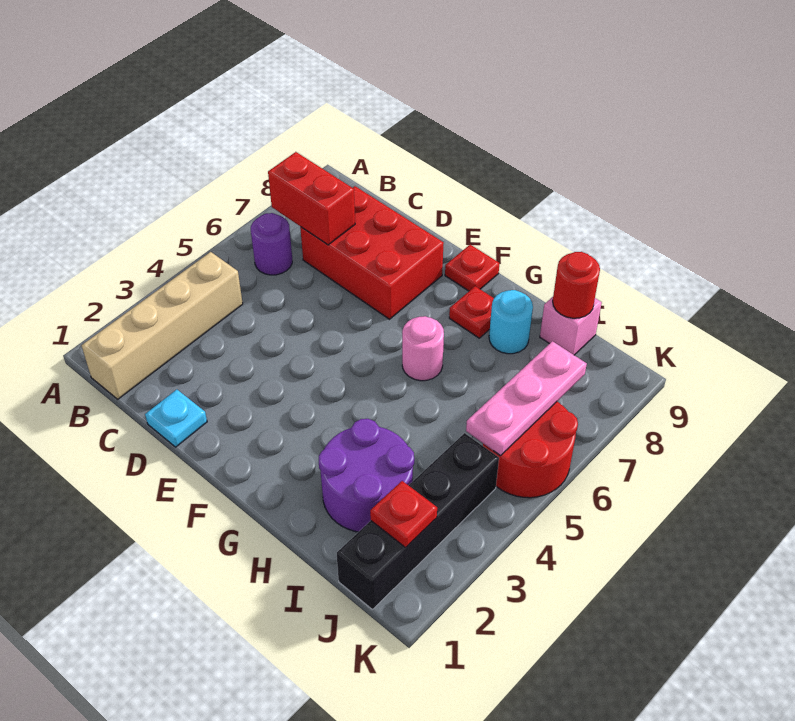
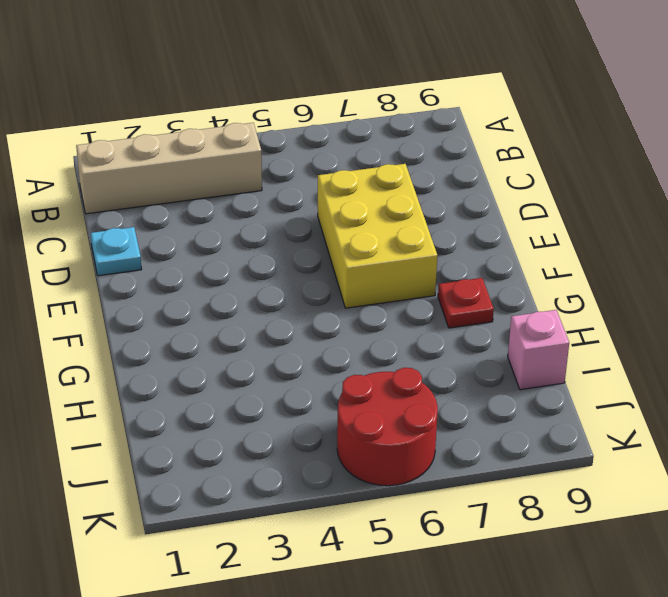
yellow brick D6:F7 level 1 -> red brick C7:E8 level 1
none -> purple round brick B6 level 1
none -> red plate F9 level 1
none -> pink round brick G6 level 1

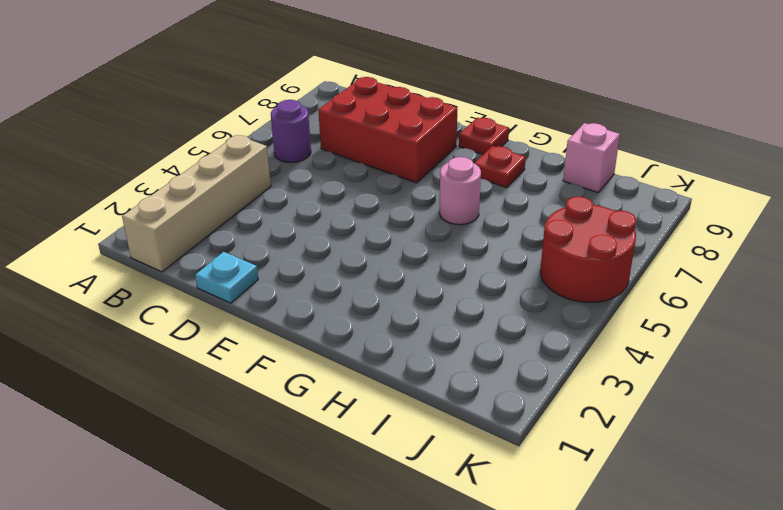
none -> purple round brick H2:I3 level 1
none -> cyan round brick H8 level 1
none -> black brick J1:J4 level 1

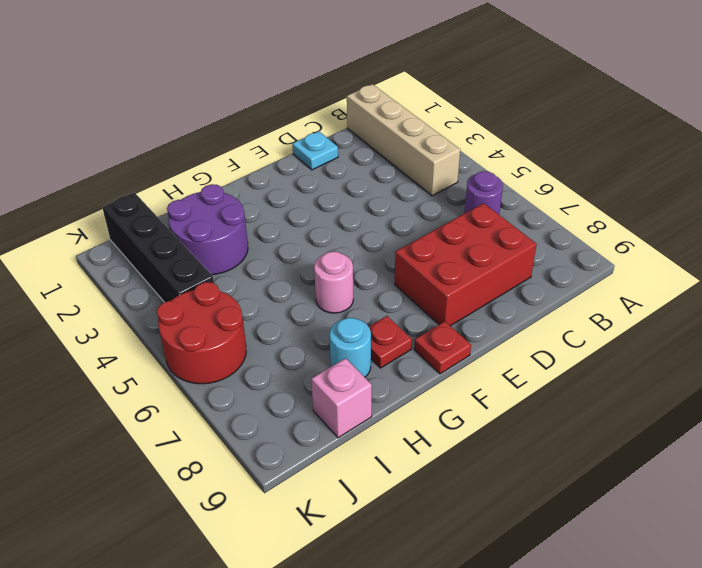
none -> red brick B7:C7 level 2
none -> red round brick I9 level 2
none -> red plate J2 level 2

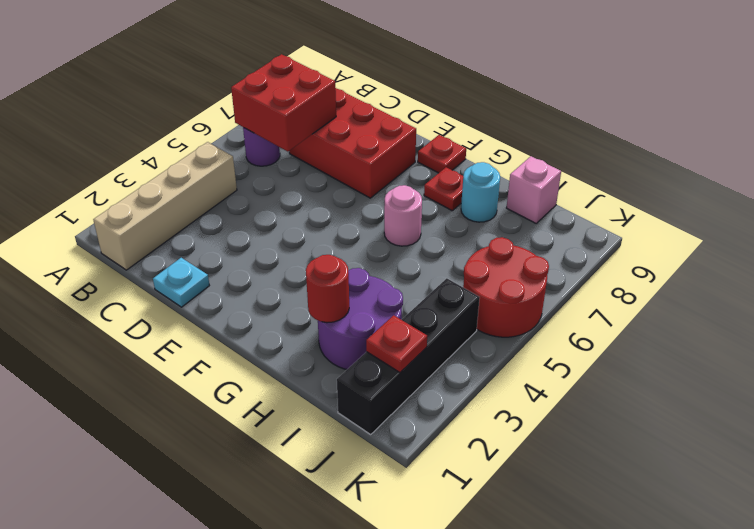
red brick B6:C7 level 2 -> red brick B7:C7 level 2
red round brick H2 level 2 -> red round brick I9 level 2
none -> pink plate J5:J7 level 2

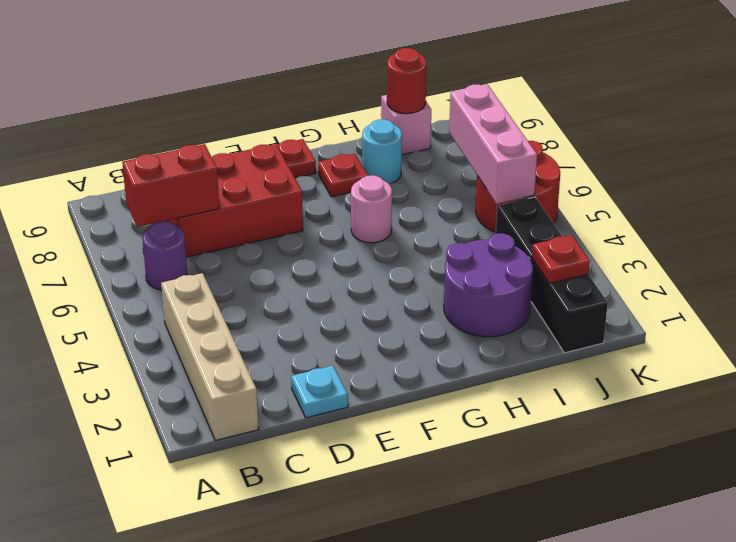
pink brick J5:J7 level 2 -> pink plate J5:J7 level 2

